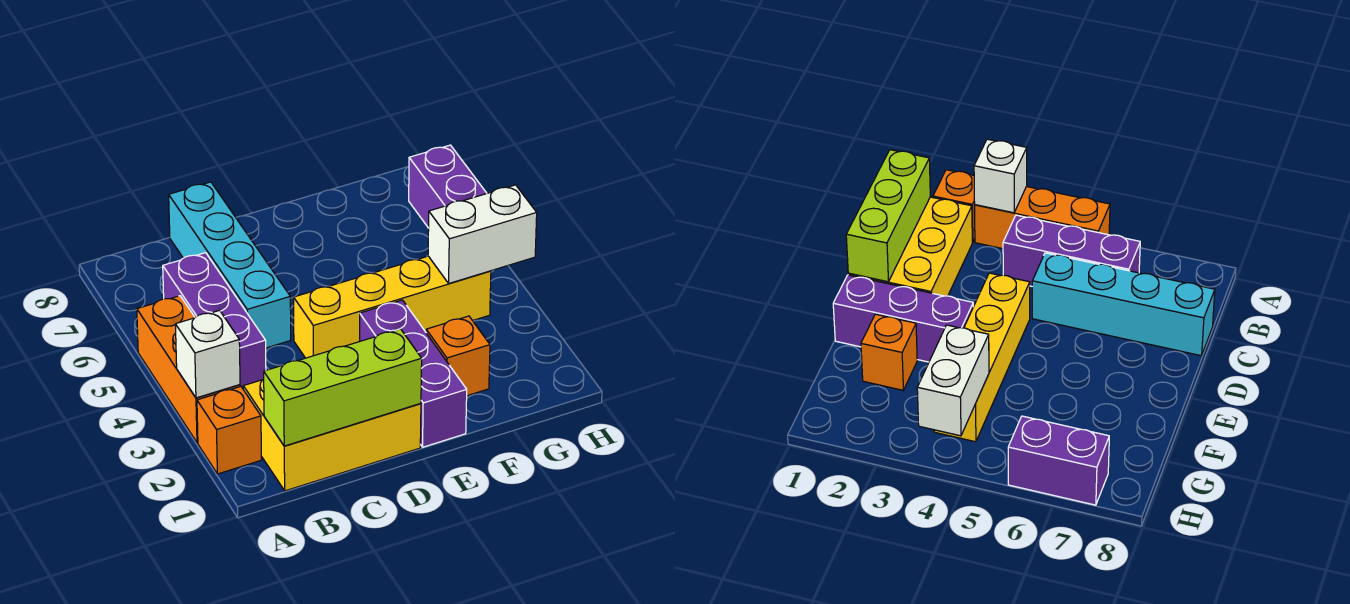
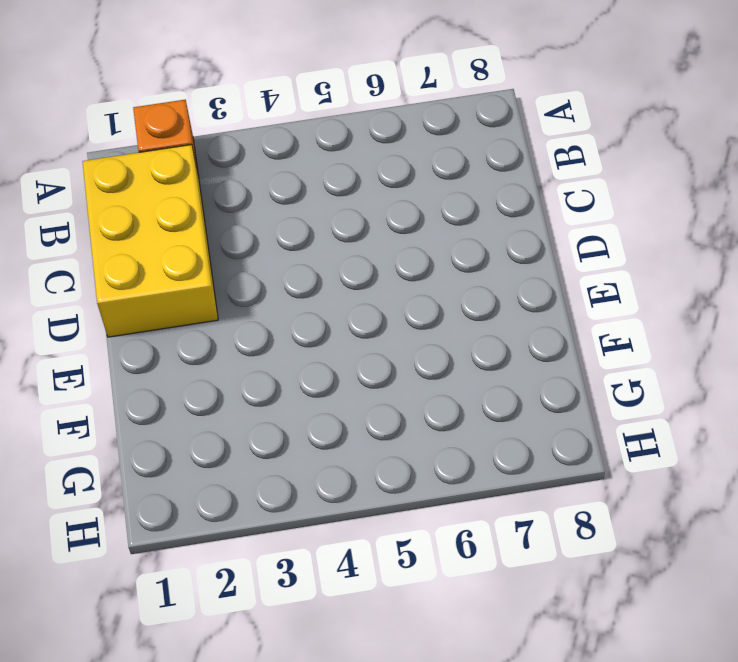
none -> orange brick A3:A5 level 1
none -> purple brick B4:B6 level 1
none -> cyan brick C5:C8 level 1

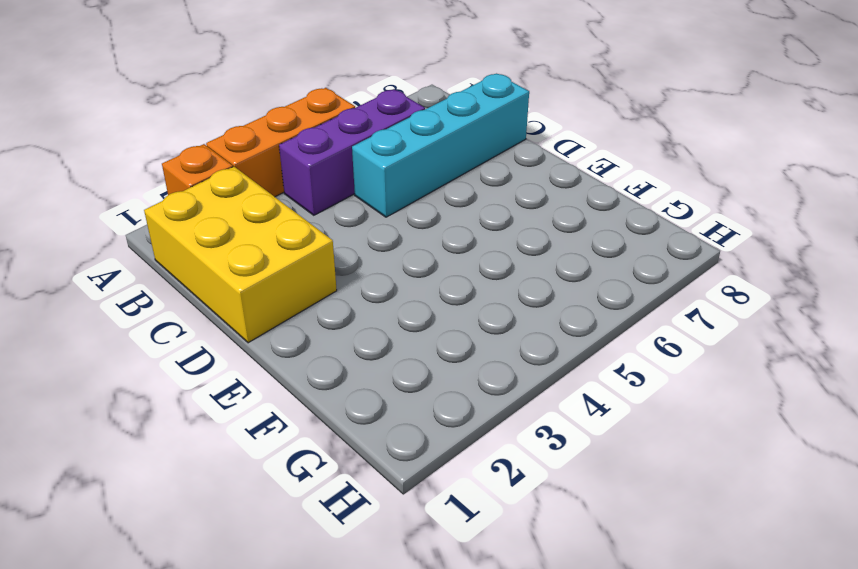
none -> yellow brick D4:G4 level 1
none -> purple brick E1:E3 level 1
none -> orange brick F2 level 1

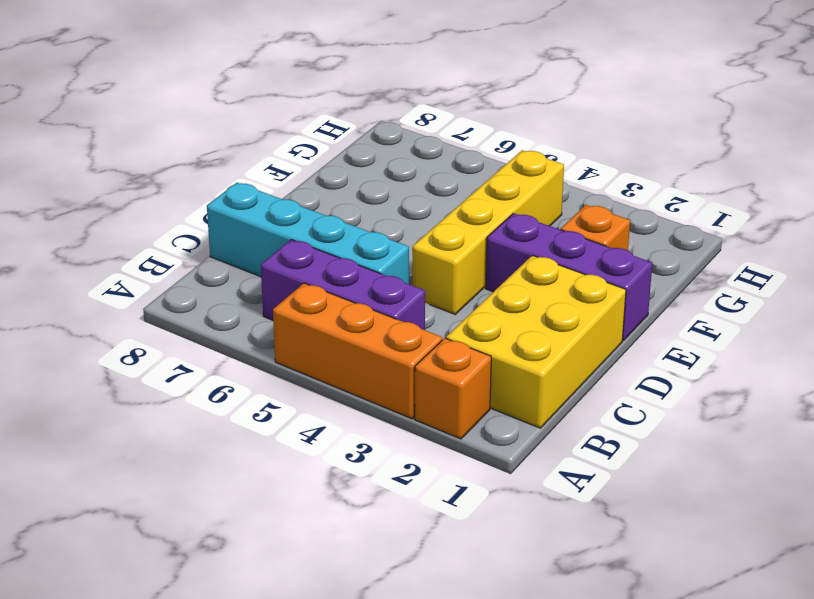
none -> purple brick H6:H7 level 1
none -> white brick A3 level 2
none -> lime brick B1:D1 level 2

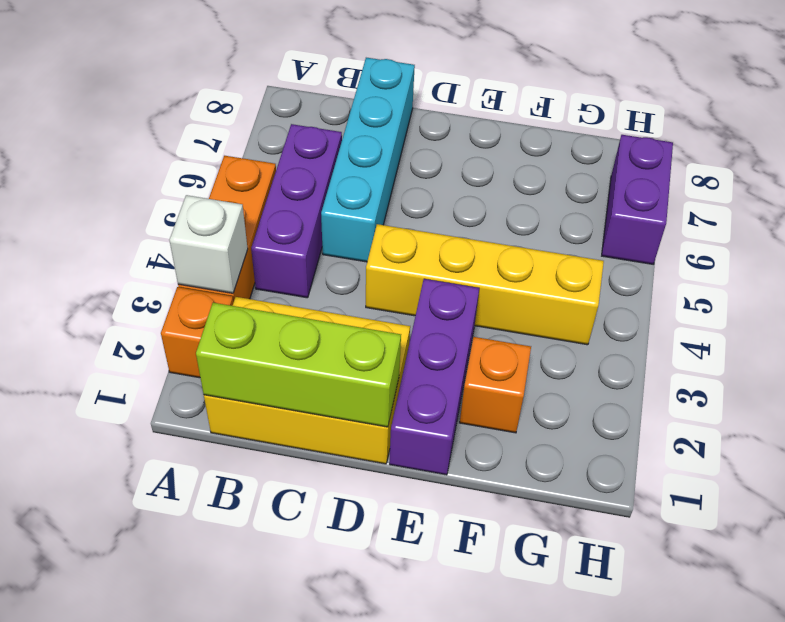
none -> white brick G4:H4 level 2

